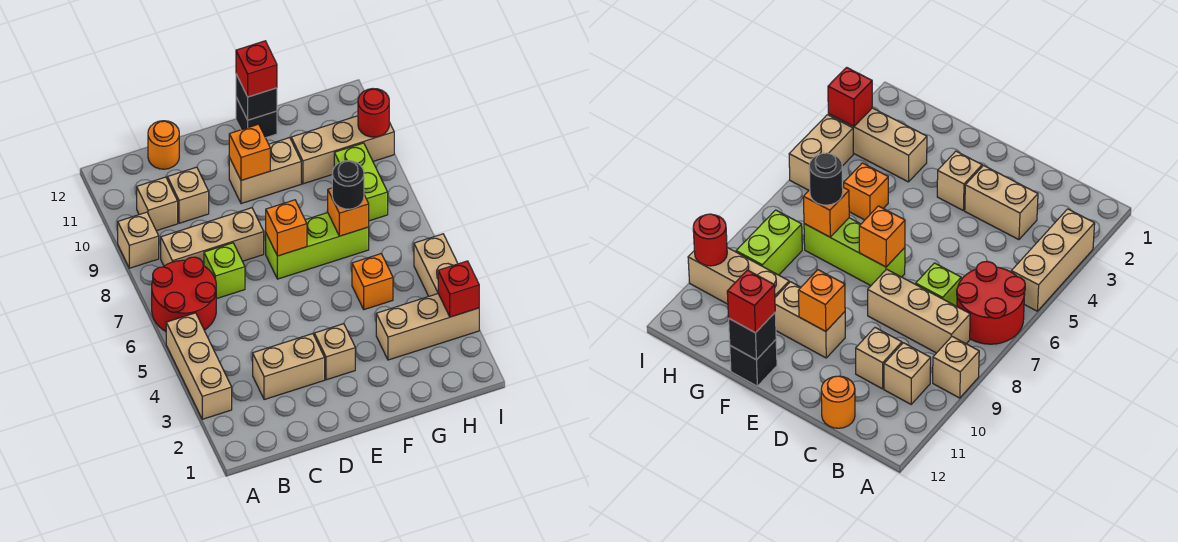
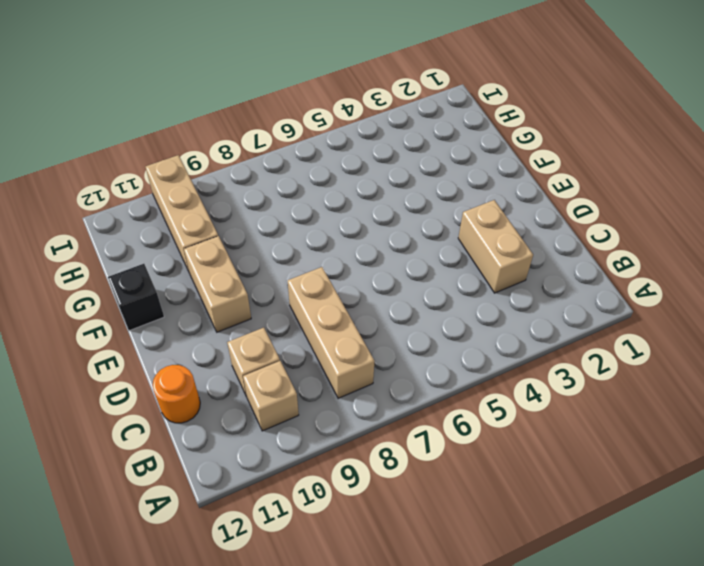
none -> tan brick A3:A5 level 1
none -> red round brick A6:B7 level 1
none -> tan brick A9 level 1

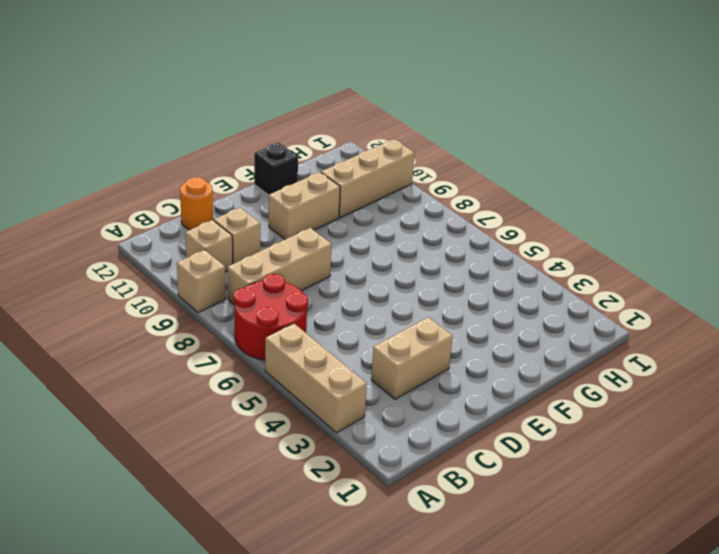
none -> lime brick C7 level 1
none -> tan brick E3 level 1
none -> lime brick E7:G7 level 1

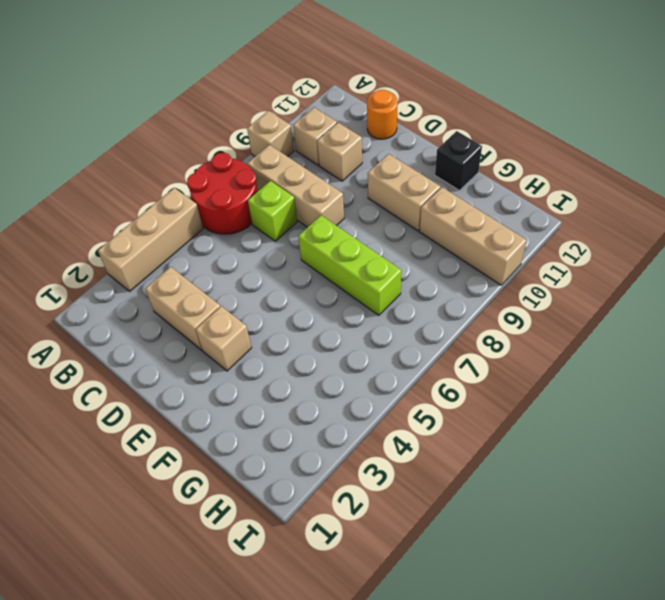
none -> tan brick G3:I3 level 1
none -> orange brick G5 level 1
none -> lime brick H8:H9 level 1

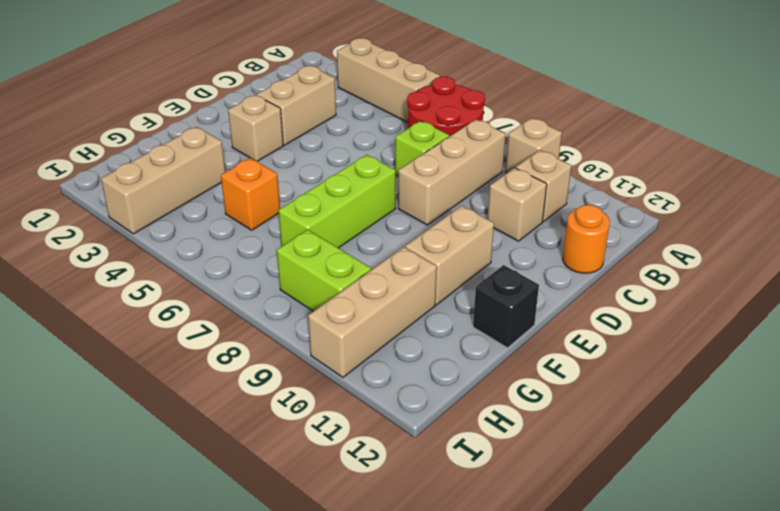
none -> tan brick I4:I5 level 1
none -> orange brick E7 level 2
none -> orange brick E10 level 2

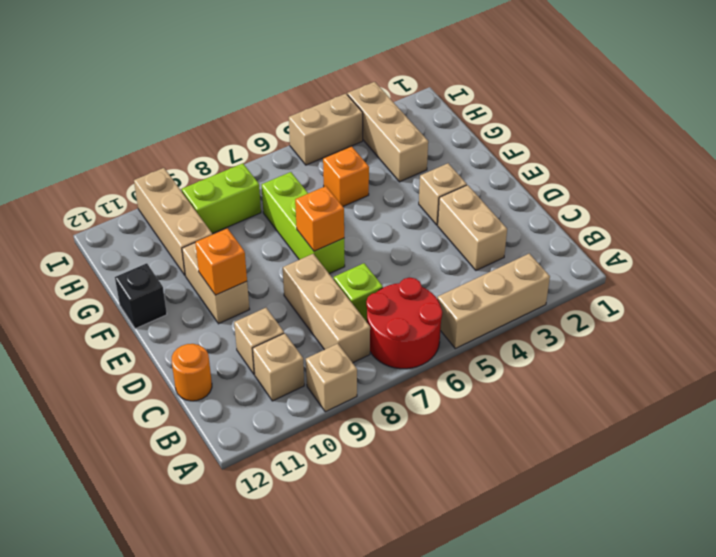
none -> black brick F12 level 2
none -> orange brick G7 level 2
none -> red brick I3 level 2

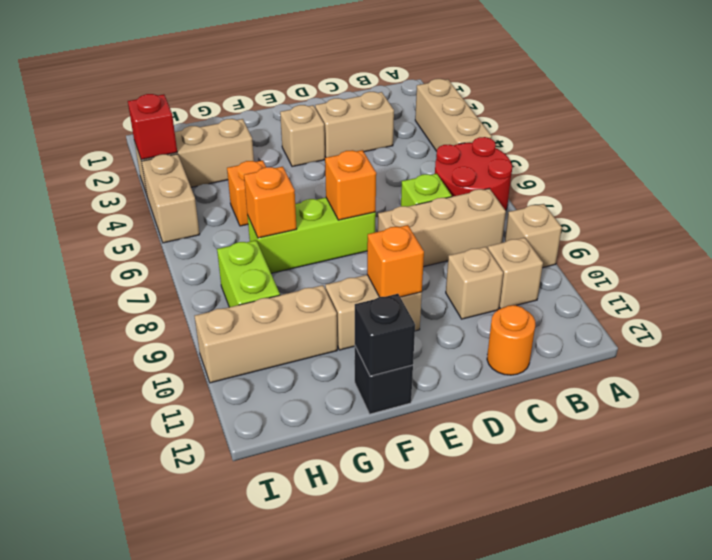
none -> red round brick I10 level 2
none -> red brick F12 level 3
none -> black round brick G7 level 3

